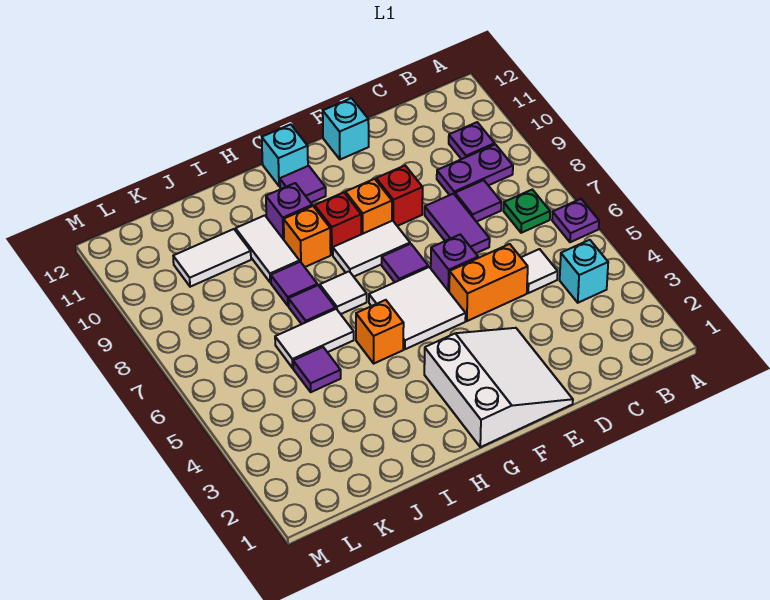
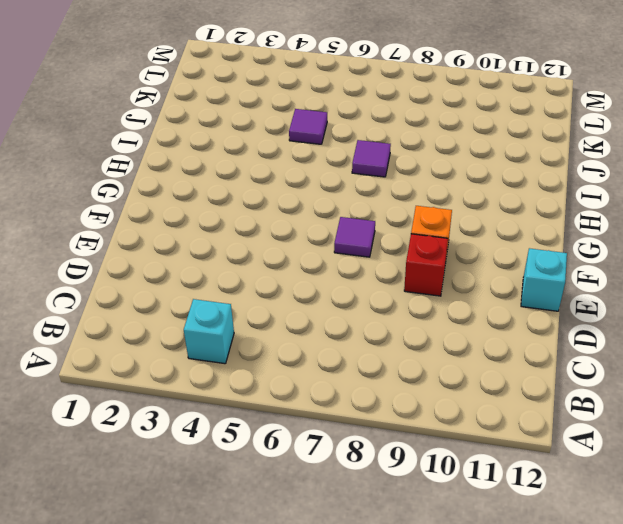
none -> purple plate A6 level 1
none -> green plate B7 level 1
none -> purple plate B9:C9 level 1
none -> purple plate B10 level 1

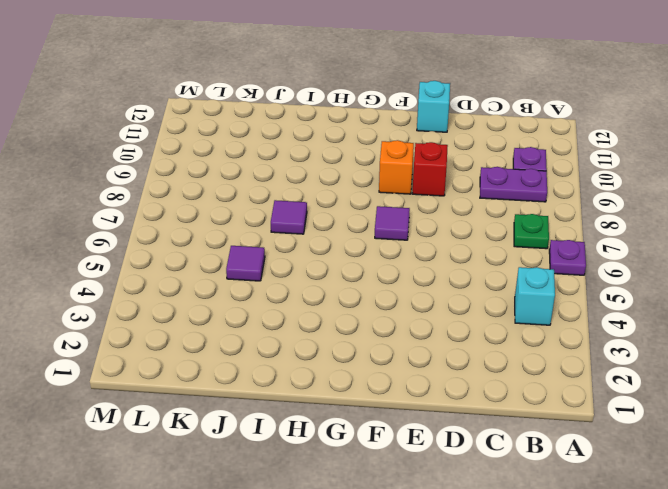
none -> white tile C5 level 1
none -> purple tile C8 level 1
none -> orange brick D5:E5 level 1
none -> purple tile D7:D8 level 1

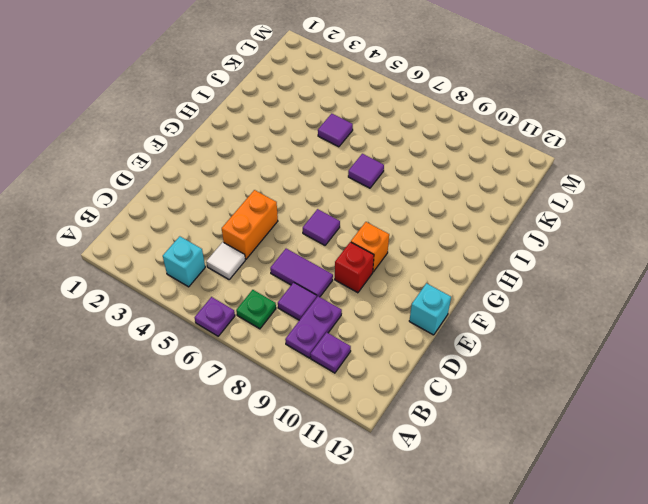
none -> white slope E1:G3 level 1 top G
none -> purple brick E6 level 1
none -> white tile F5:G6 level 1
none -> white tile F8:G8 level 1

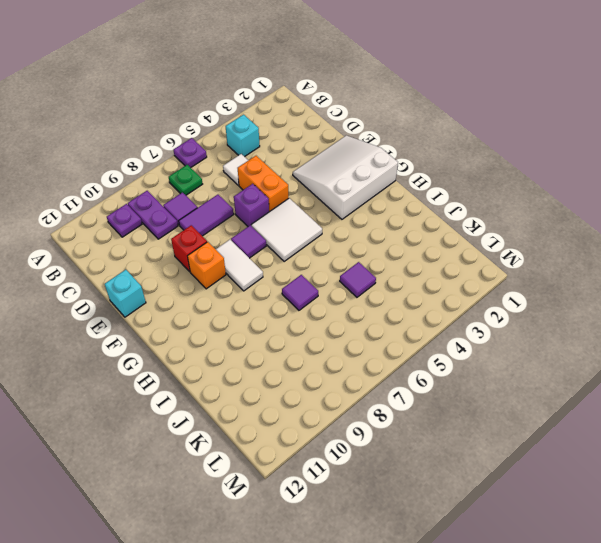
none -> red brick G9 level 1
none -> purple tile G11 level 1
none -> cyan brick G12 level 1
none -> orange brick H5 level 1

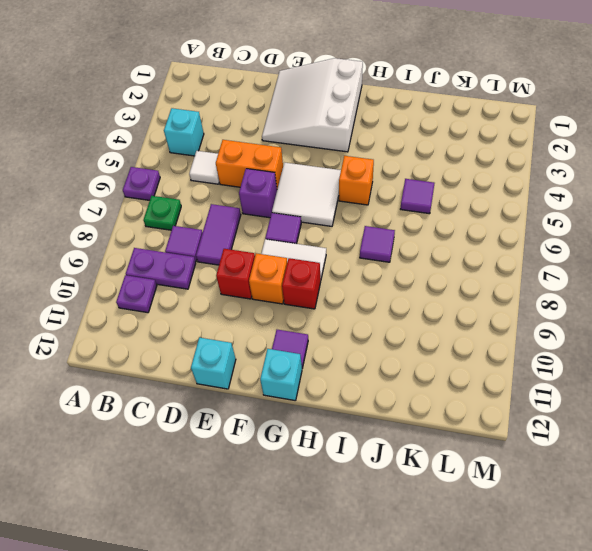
none -> white tile H7 level 1
none -> orange brick H9 level 1
none -> purple brick H10 level 1
none -> white tile I6:J6 level 1

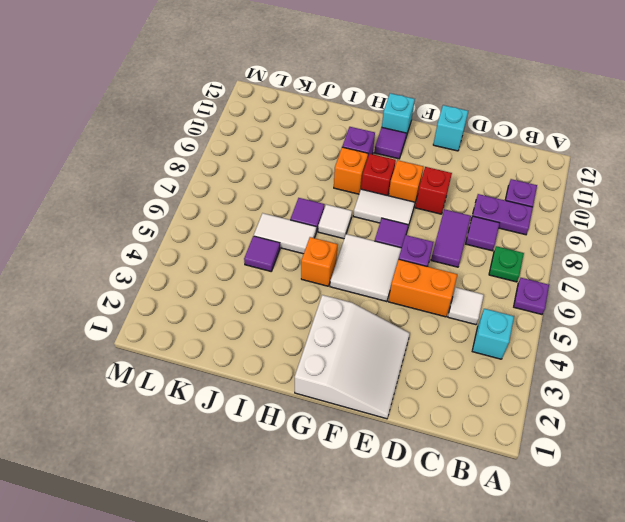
none -> purple tile I8 level 1
none -> white tile I9:I10 level 1
none -> white tile J10:K10 level 1

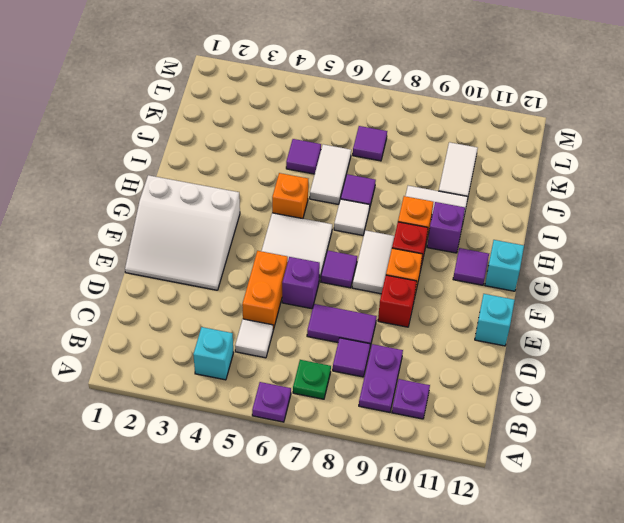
purple tile K7 level 1 -> purple tile I8 level 1

